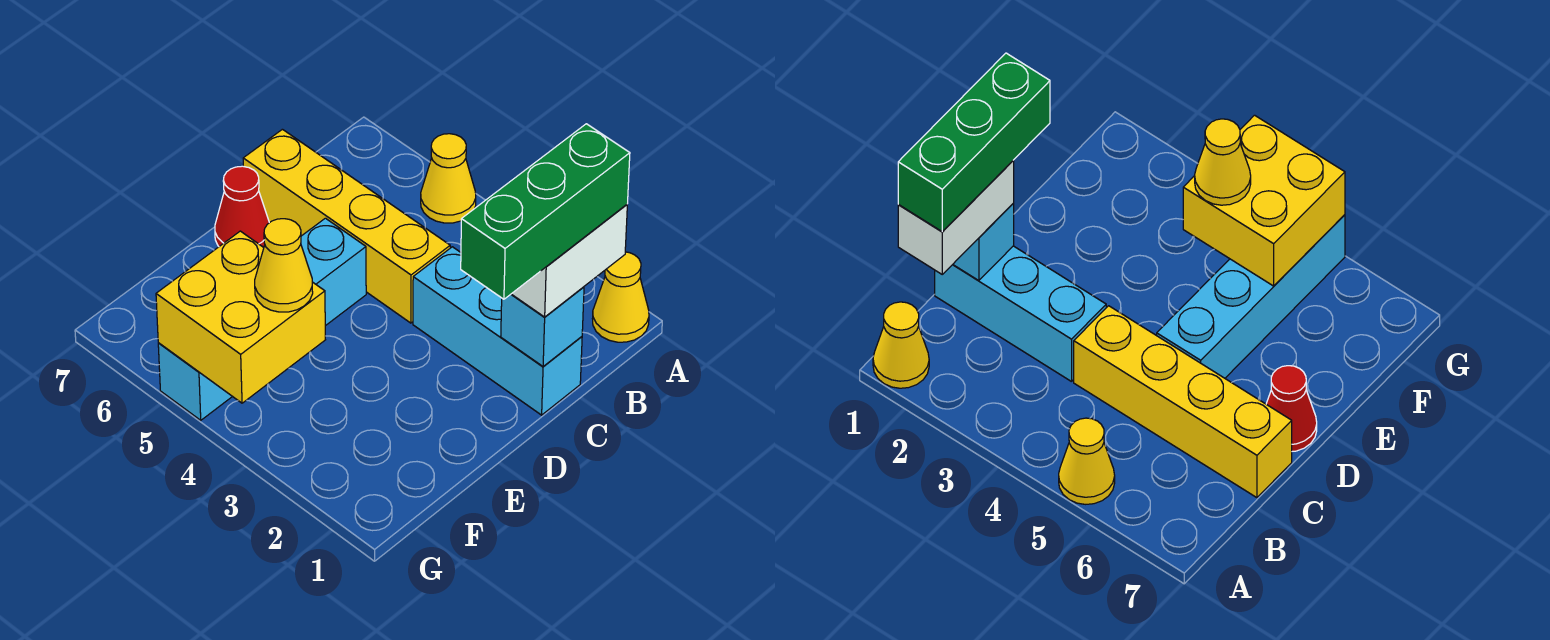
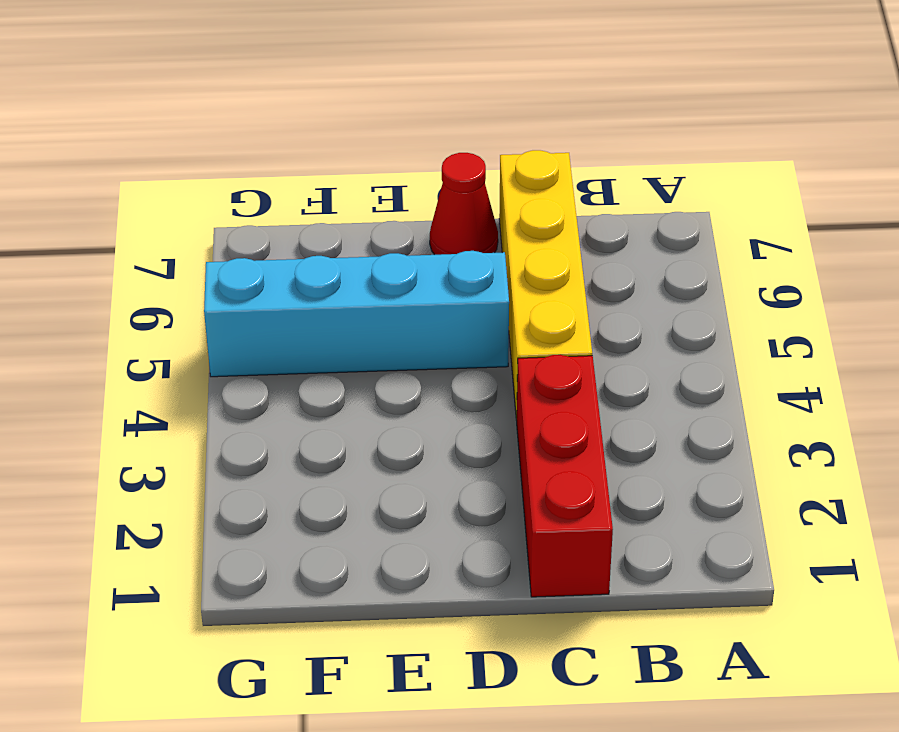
red brick C1:C3 level 1 -> cyan brick C1:C3 level 1
none -> yellow cone A1 level 1
none -> yellow cone A5 level 1

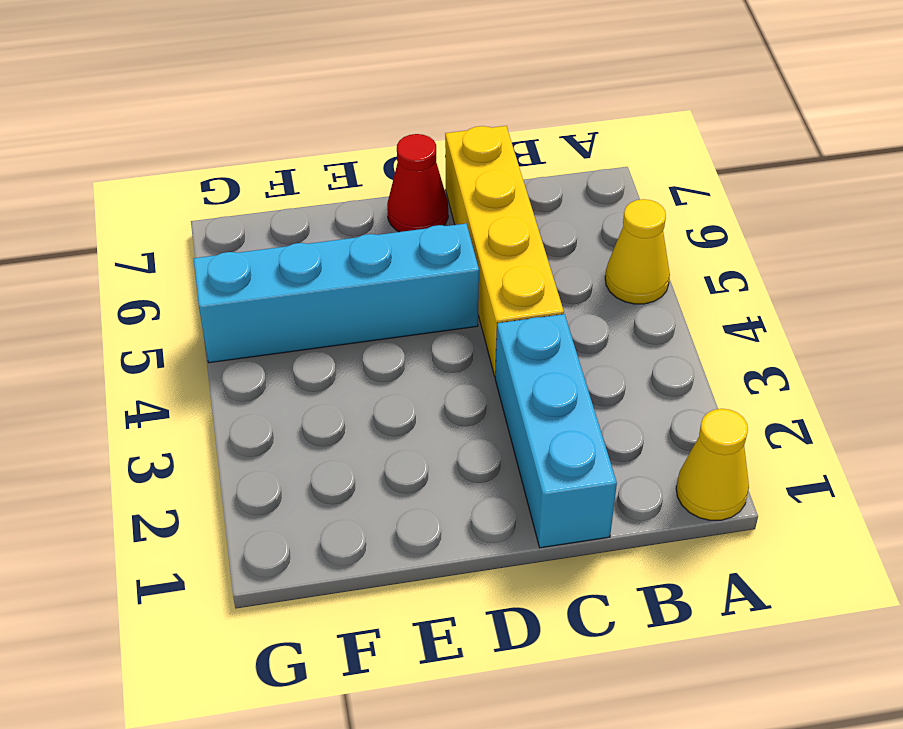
none -> cyan brick C1 level 2
none -> yellow brick F4:G5 level 2

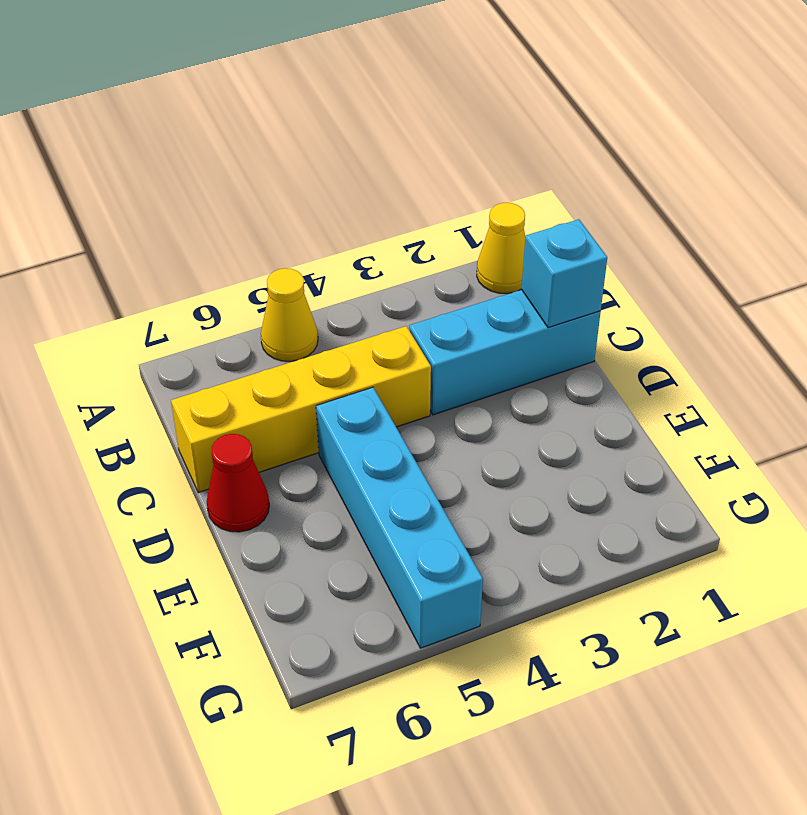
none -> yellow brick F4:G5 level 2
none -> white brick B1:C1 level 3

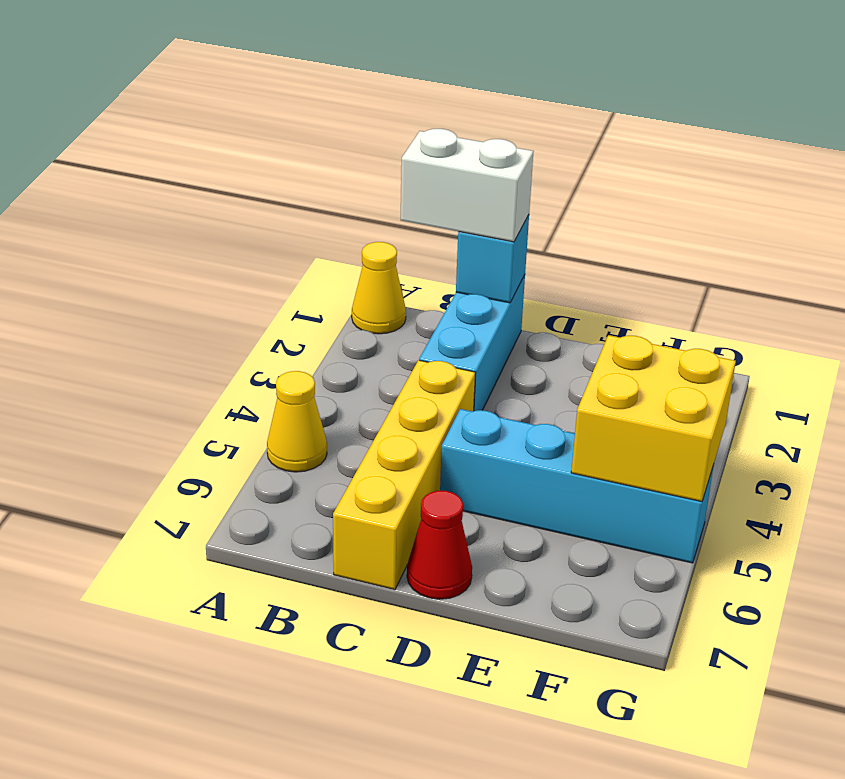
none -> yellow cone F4 level 3
none -> green brick B1:D1 level 4

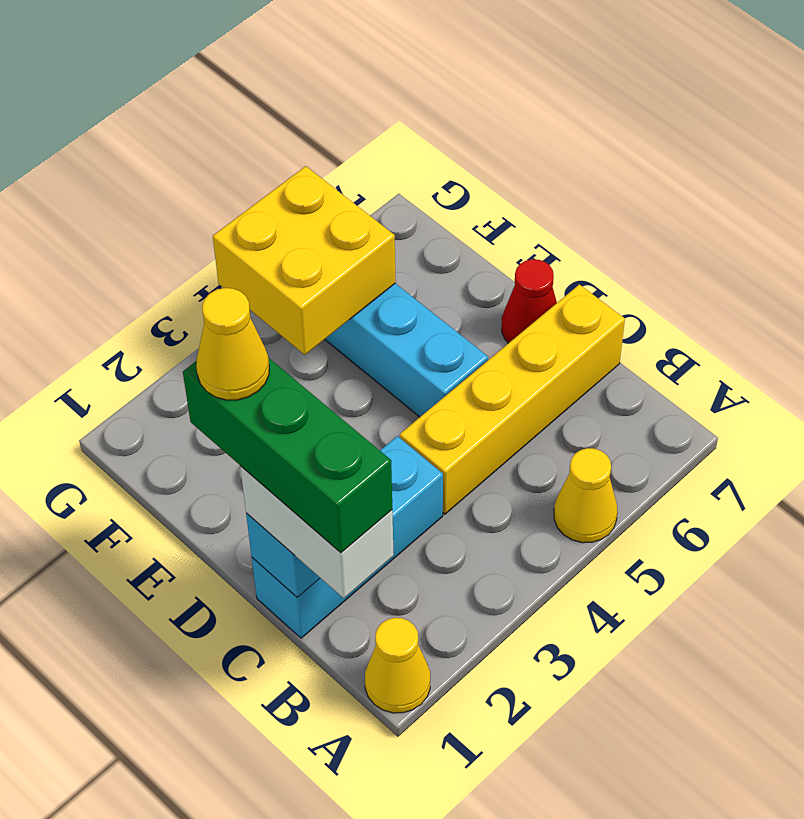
yellow cone D1 level 5 -> yellow cone F4 level 3

